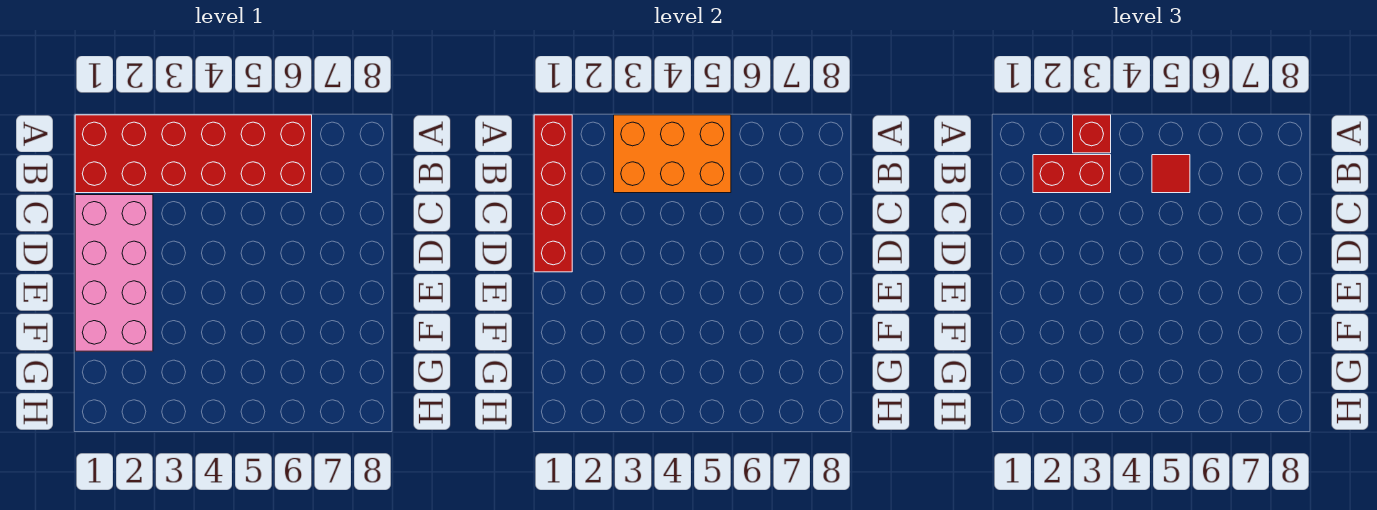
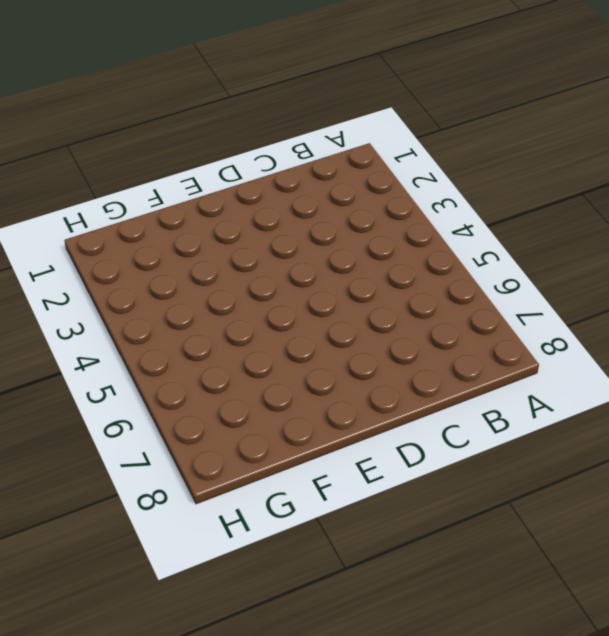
none -> red brick A1:B6 level 1
none -> pink brick C1:F2 level 1

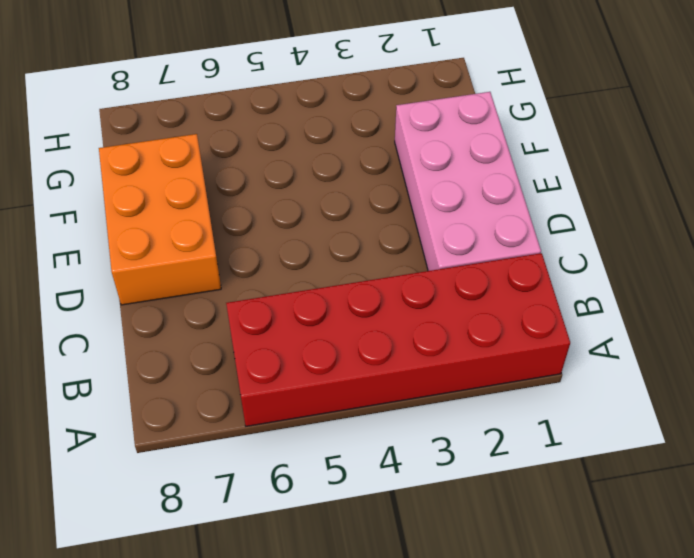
orange brick D7:F8 level 1 -> orange brick A3:B5 level 2
none -> red brick A1:D1 level 2
none -> red brick A3 level 3

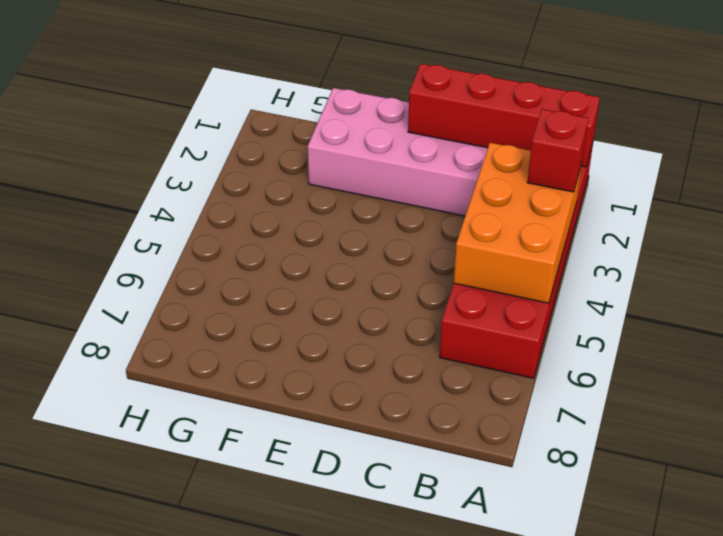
none -> red brick B2:B3 level 3
none -> red tile B5 level 3

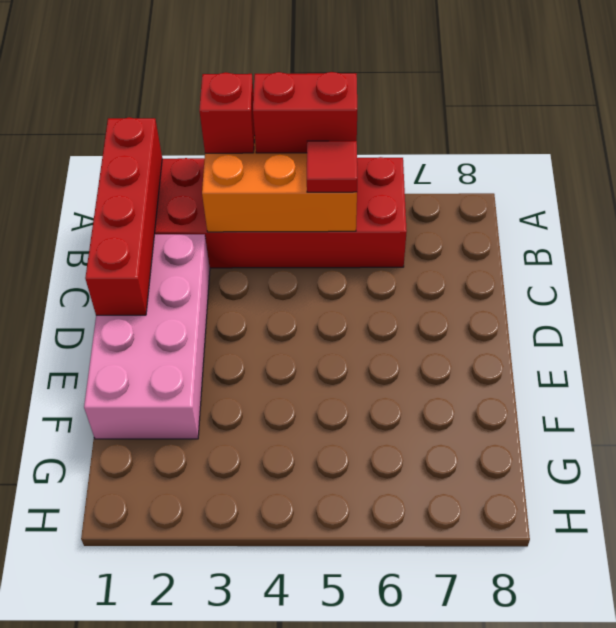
red brick A4:A5 level 3 -> red brick B2:B3 level 3

